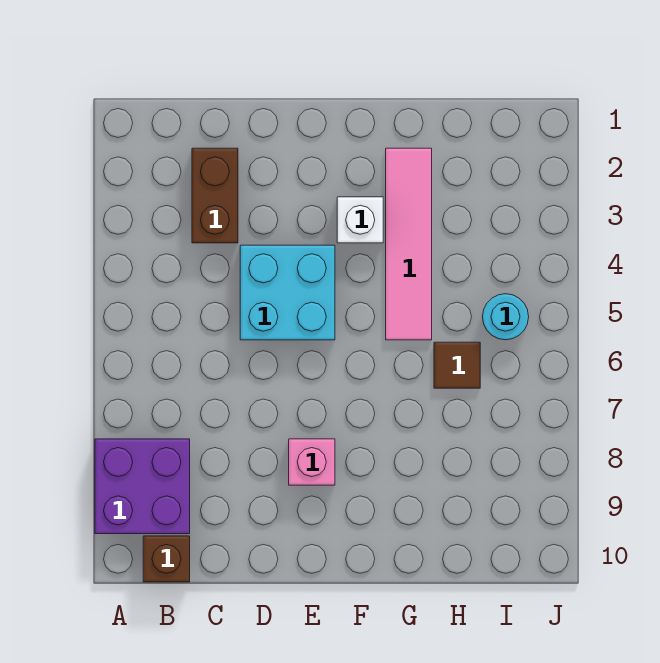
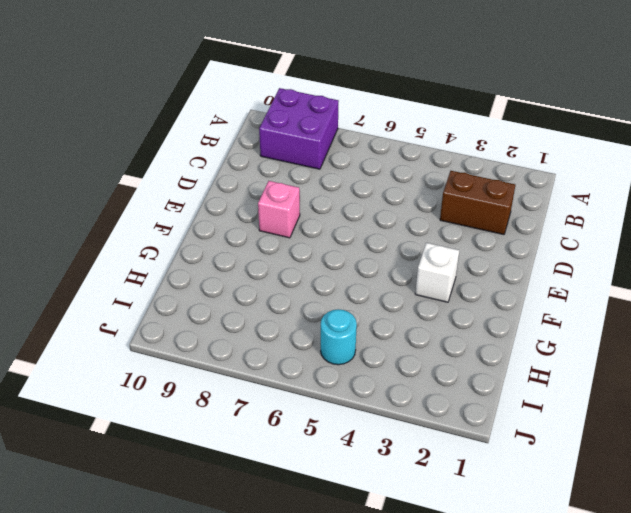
none -> brown brick B10 level 1
none -> cyan brick D4:E5 level 1

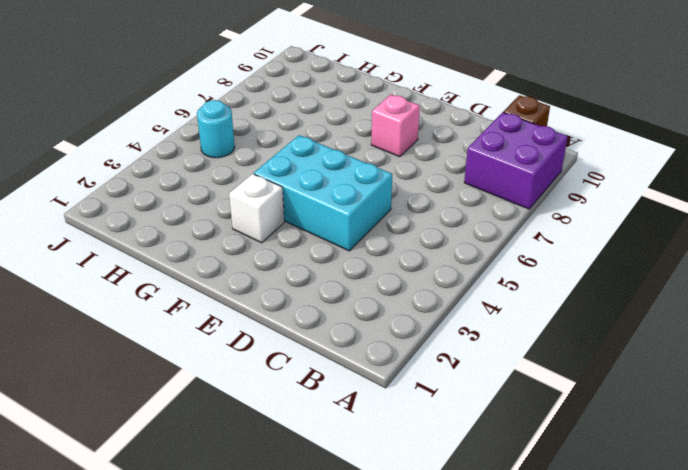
cyan brick D4:F5 level 1 -> cyan brick D4:E5 level 1
none -> brown brick C2:C3 level 1
none -> pink tile G2:G5 level 1

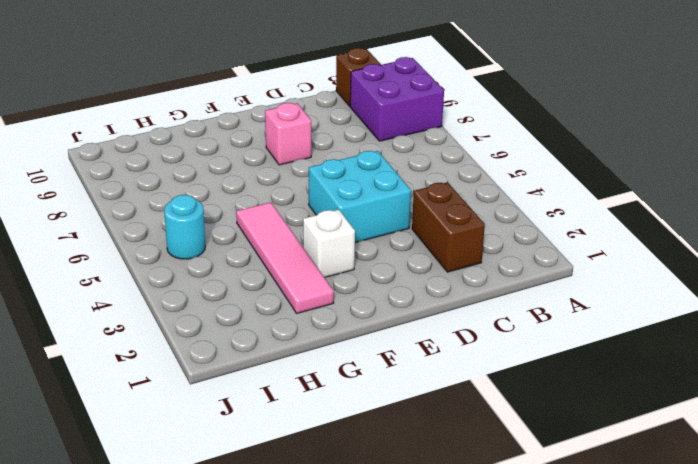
none -> brown tile H6 level 1

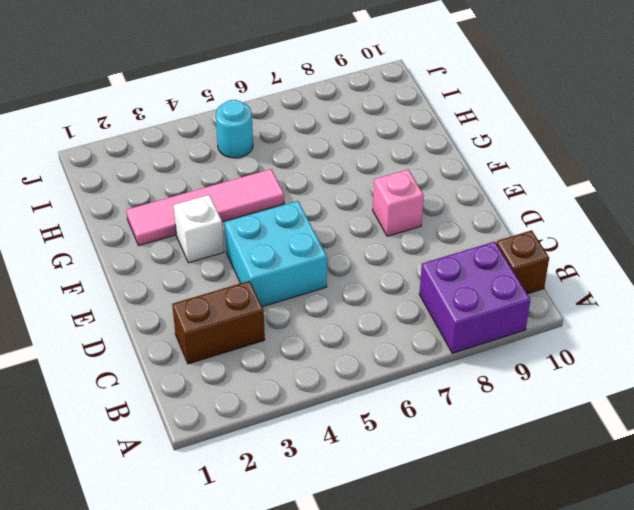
none -> brown tile H6 level 1

